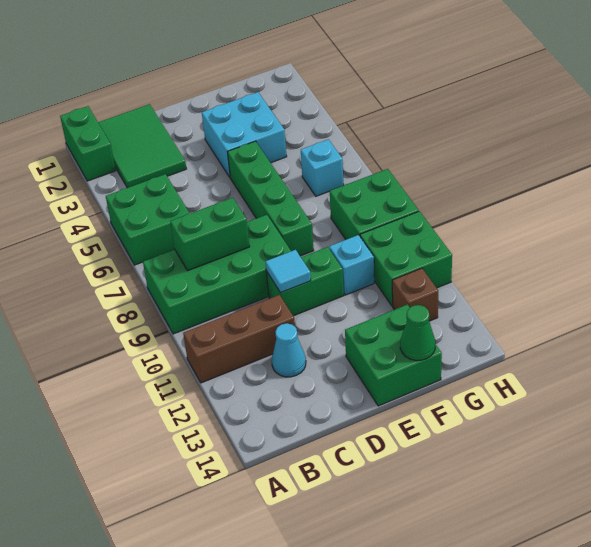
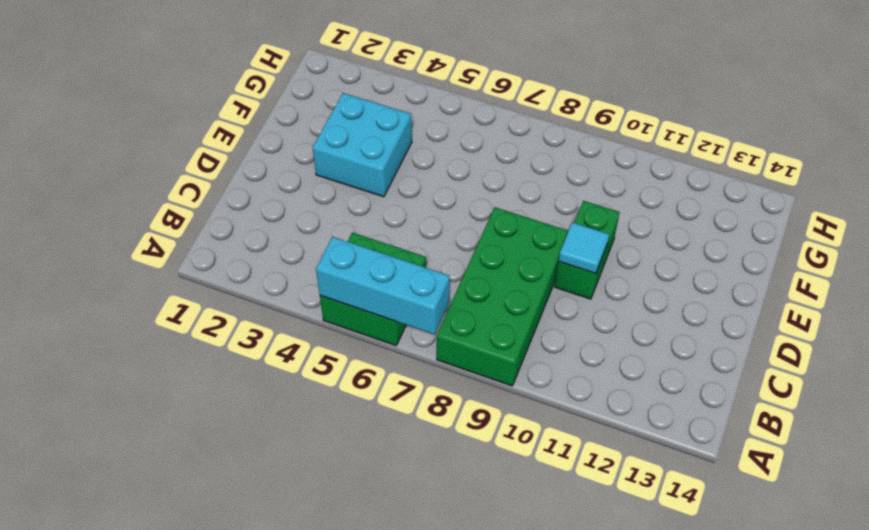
cyan brick A5:A7 level 2 -> none
none -> green brick A1:A2 level 1
none -> brown brick A11:C11 level 1
none -> green tile B1:C3 level 1

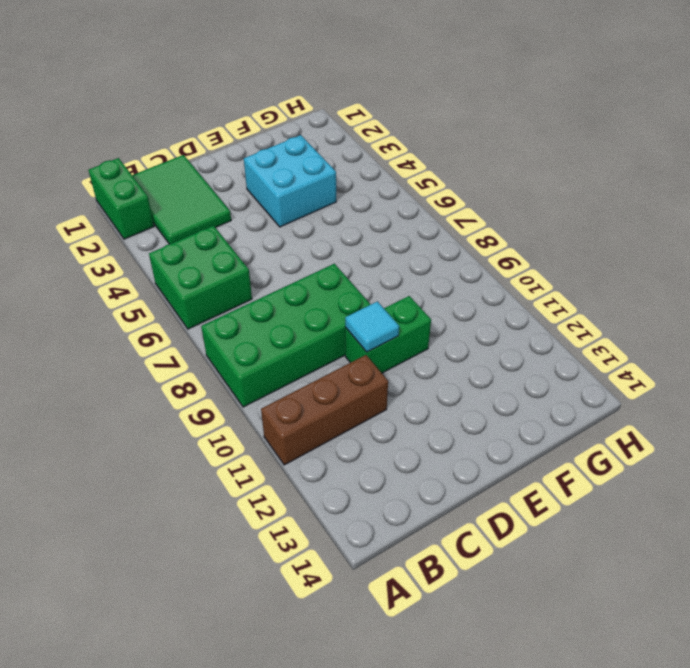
none -> cyan cone C12 level 1
none -> green brick E5:E8 level 1
none -> green brick E13:F14 level 1

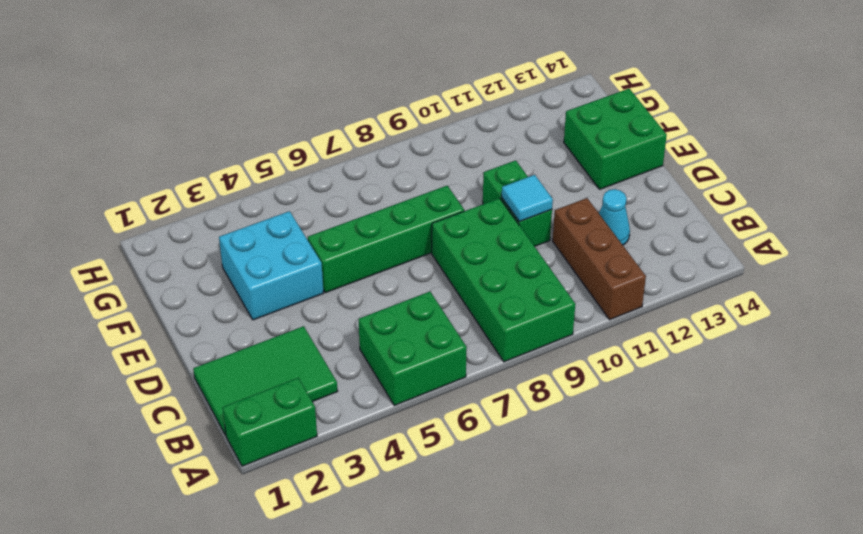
none -> cyan brick F10 level 1
none -> cyan brick G6 level 1
none -> green brick G8:H9 level 1

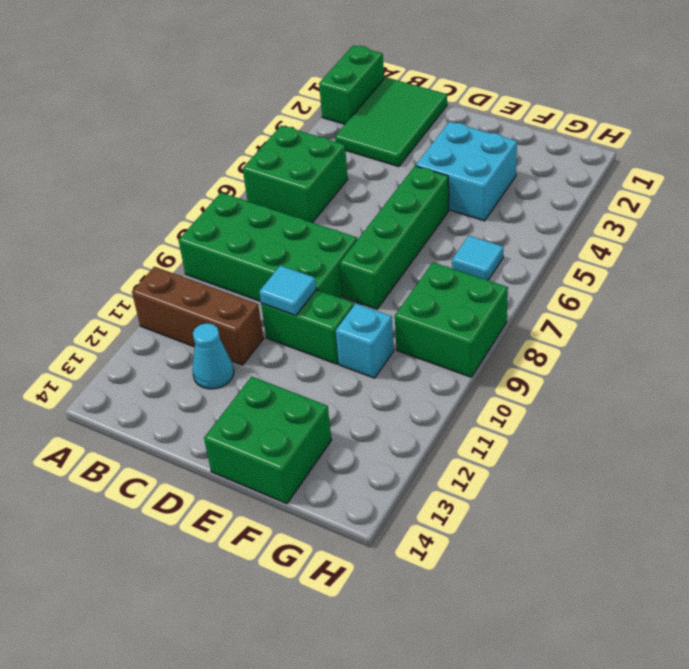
cyan tile G6 level 1 -> cyan brick G6 level 1
none -> green brick G10:H11 level 1
none -> brown brick G12 level 1
none -> green brick B8:C8 level 2

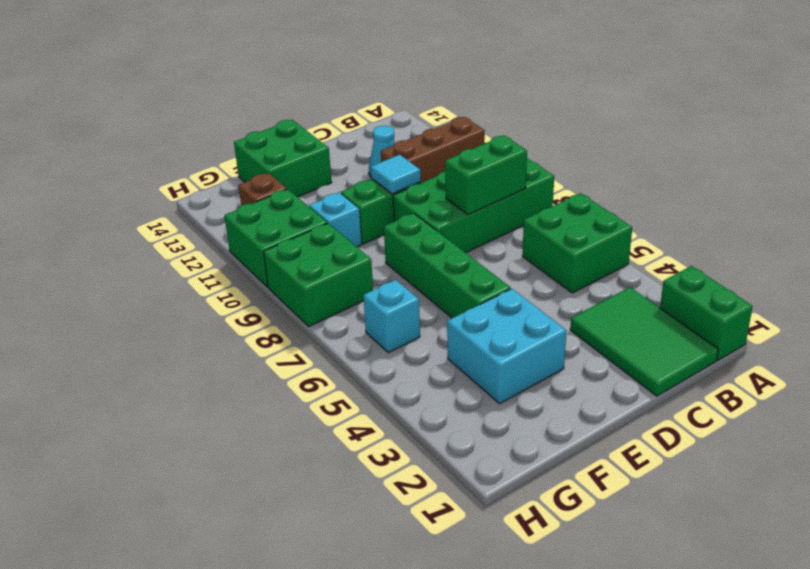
none -> green cone F14 level 2

